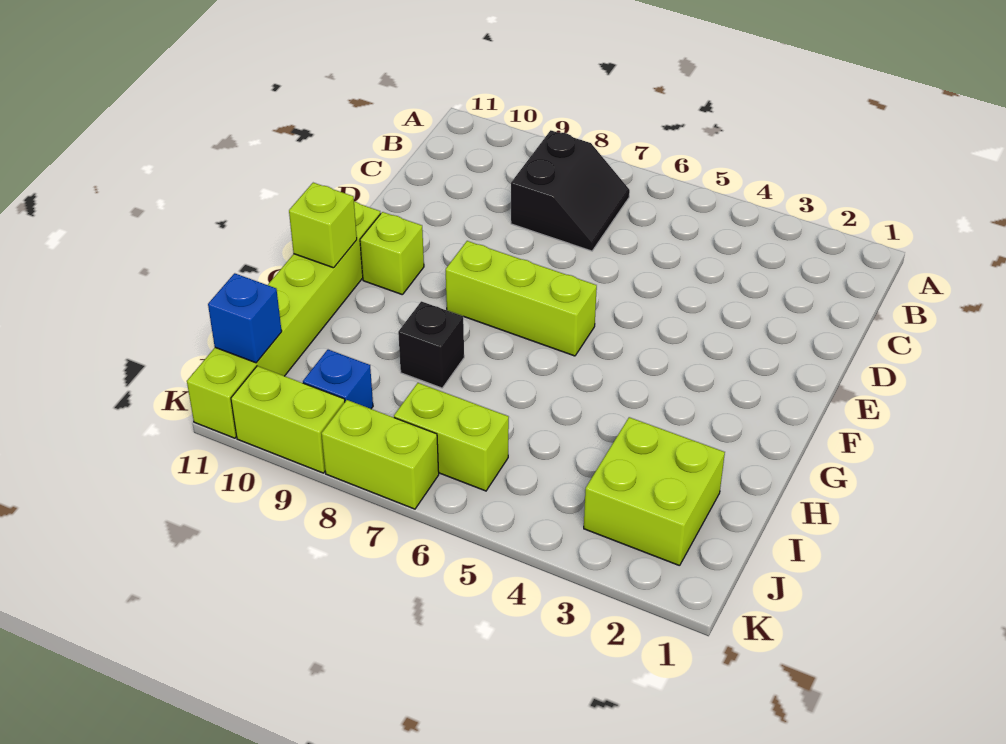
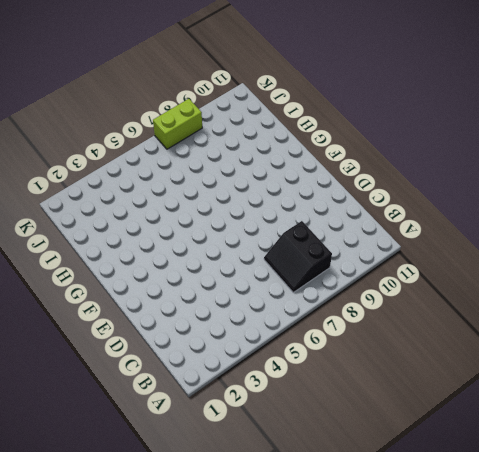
none -> lime brick F6:F8 level 1
none -> lime brick F10 level 1
none -> lime brick F11:K11 level 1

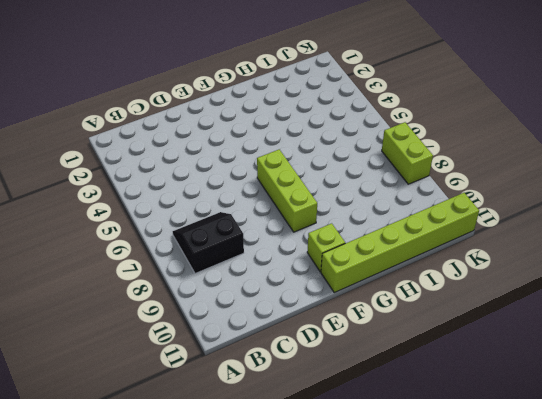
none -> black brick H8 level 1
none -> lime brick I2:J3 level 1
none -> lime brick J6:J7 level 1

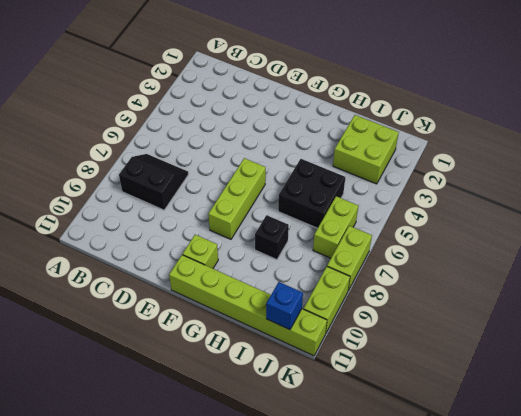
black brick H5:I6 level 1 -> none
none -> blue brick J9 level 1
none -> lime brick G11 level 2

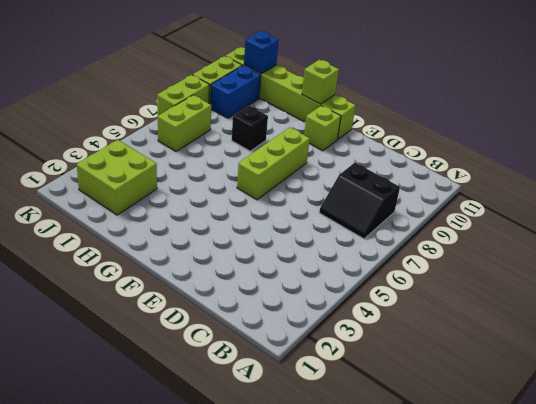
blue brick J9:J10 level 1 -> blue brick J9 level 1

